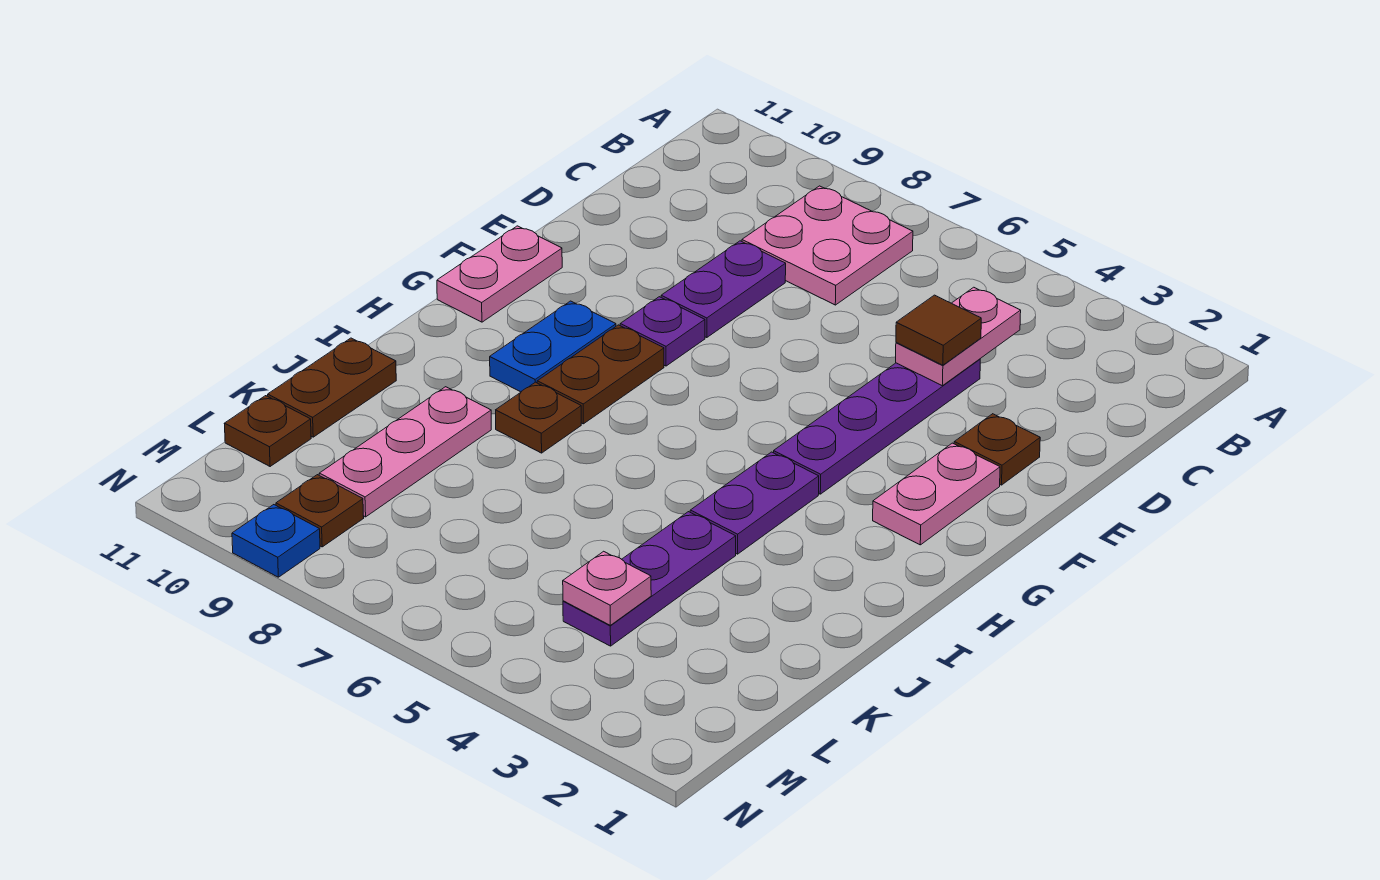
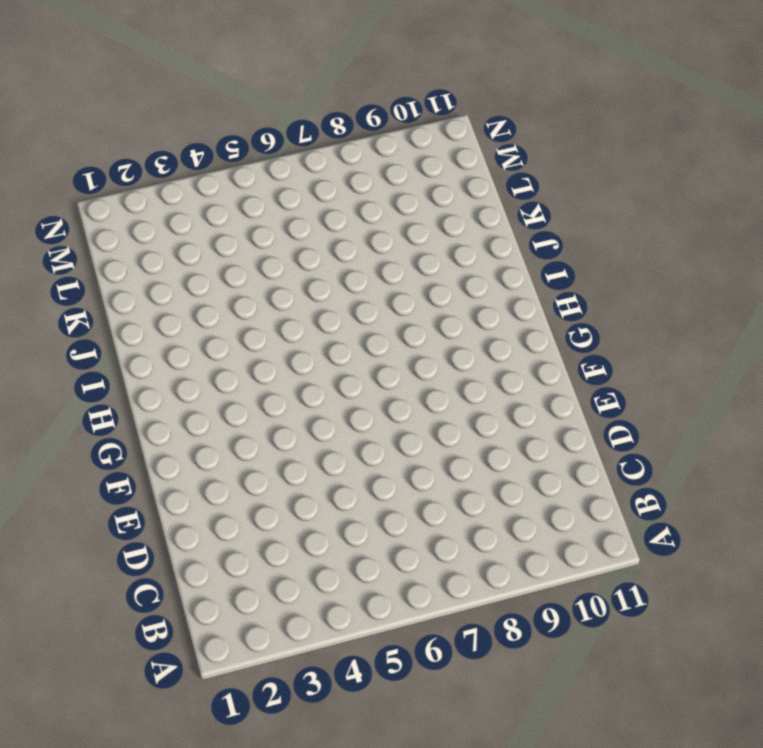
none -> pink plate B7:C8 level 1
none -> purple plate D4:G4 level 1
none -> purple plate D8:E8 level 1

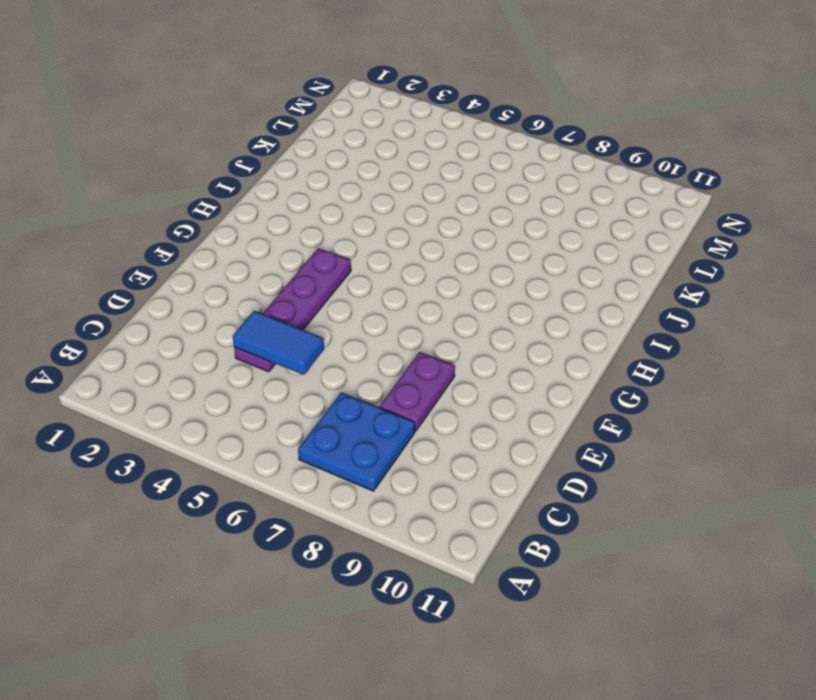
blue plate B7:C8 level 1 -> pink plate B7:C8 level 1
blue tile D4:D5 level 2 -> pink plate C4:D4 level 2
none -> brown plate E2 level 1
none -> pink plate F2:G2 level 1
none -> purple plate F8 level 1

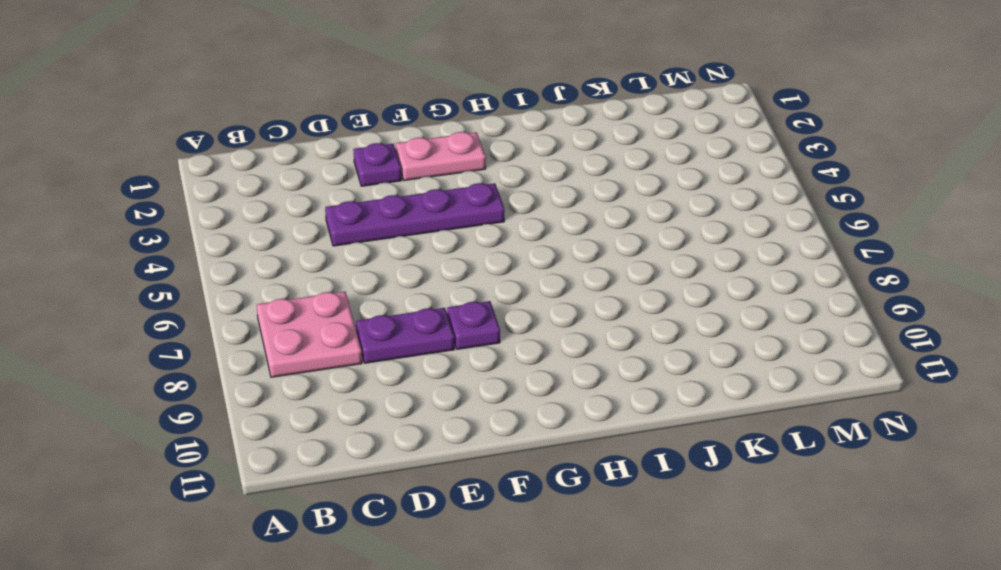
purple plate E2 level 1 -> brown plate E2 level 1
none -> pink plate F11:G11 level 1
none -> brown plate G8:H8 level 1
none -> blue plate G9:H9 level 1

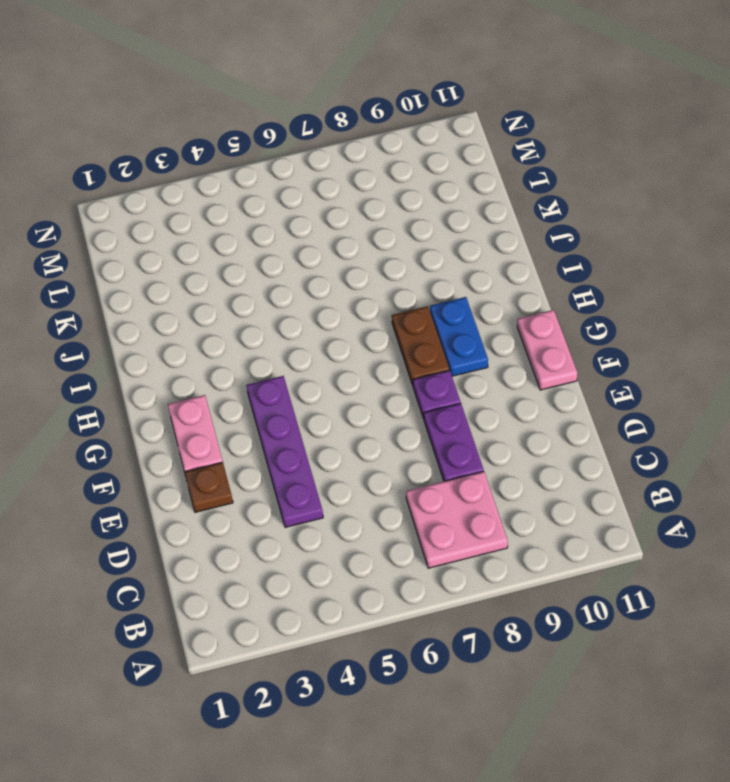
none -> purple plate H4:I4 level 1
none -> brown plate I8 level 1
none -> purple plate J4:L4 level 1

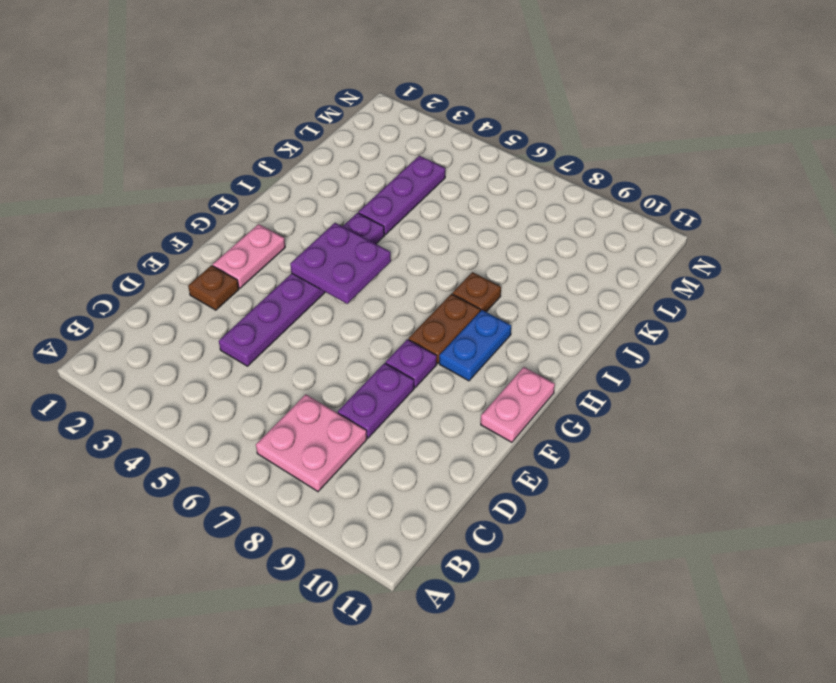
purple plate G4:H5 level 2 -> none
none -> pink plate J9:L9 level 1
none -> brown plate J11:K11 level 1
none -> brown plate L11 level 1

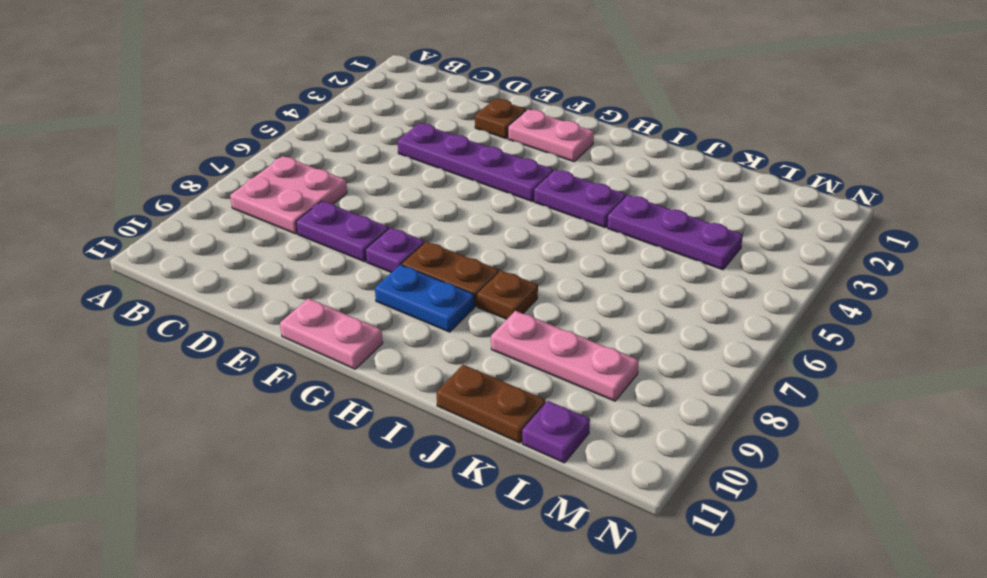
purple plate L11 level 1 -> brown plate L11 level 1
none -> brown plate M9 level 1
none -> blue plate N9 level 1
none -> pink plate C4:D4 level 2

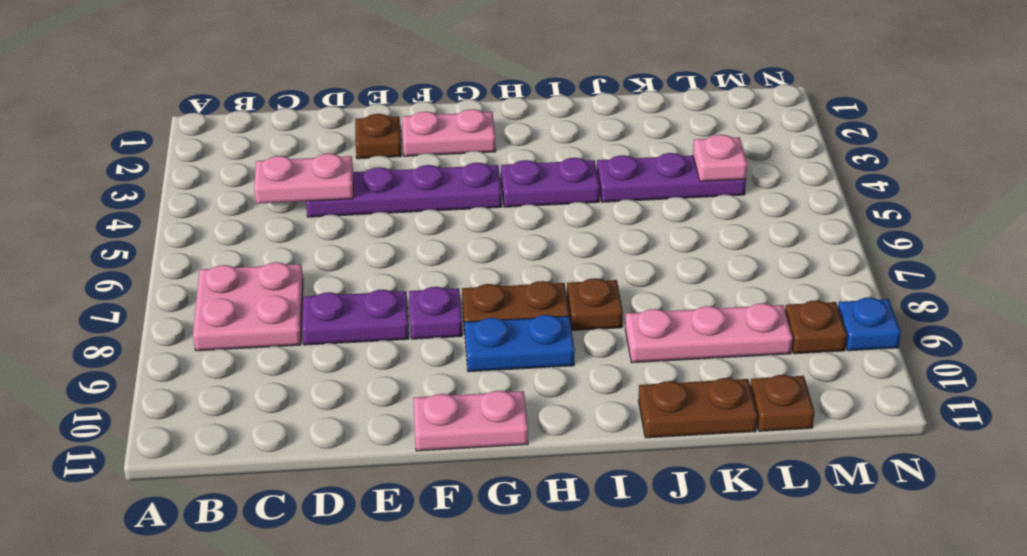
none -> brown tile D4 level 3

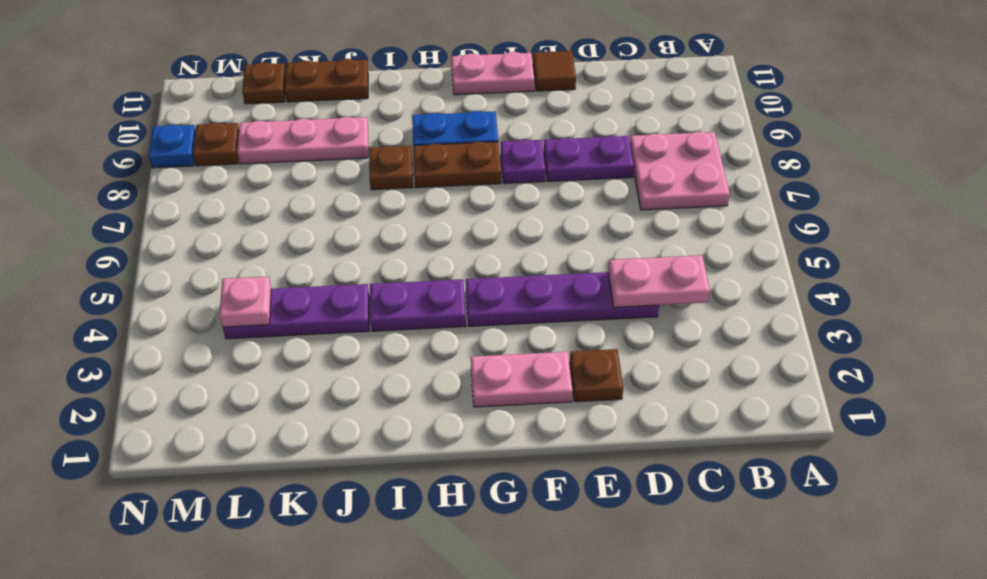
brown tile E11 level 1 -> brown tile D4 level 3

